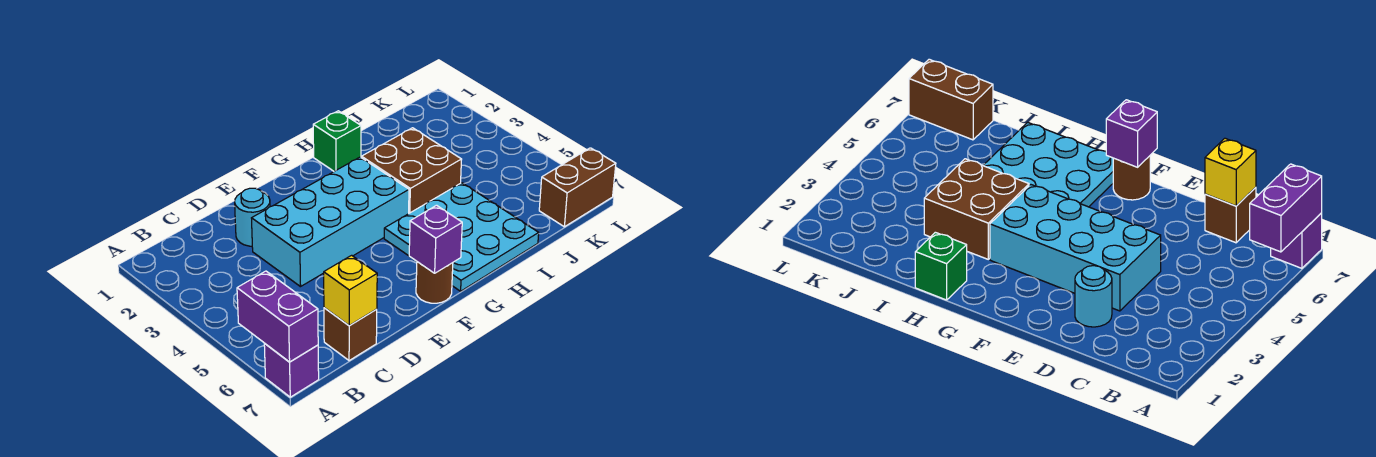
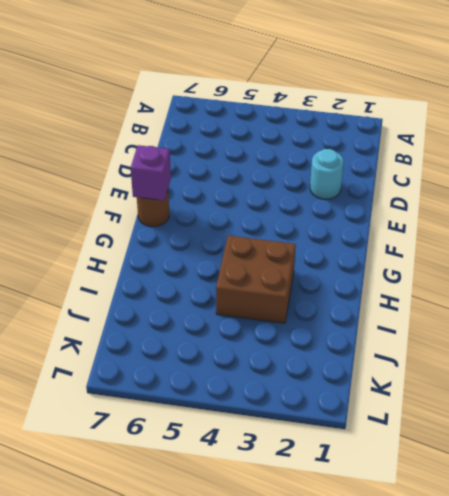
none -> purple brick A7 level 1
none -> brown brick C7 level 1
none -> cyan brick D3:G4 level 1

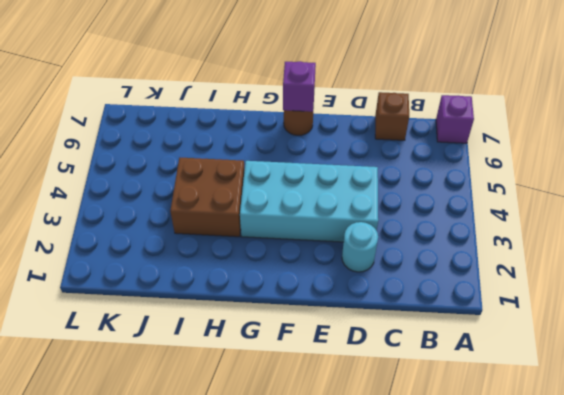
none -> cyan plate G5:I7 level 1
none -> green brick H1 level 1
none -> brown brick K7:L7 level 1

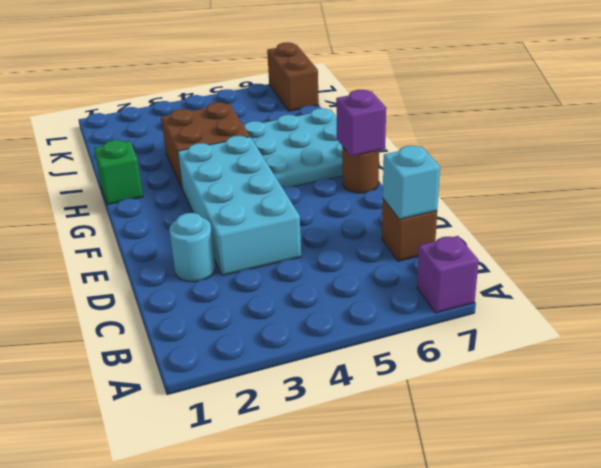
cyan brick C7 level 2 -> yellow brick C7 level 2
none -> purple brick A6:A7 level 2

